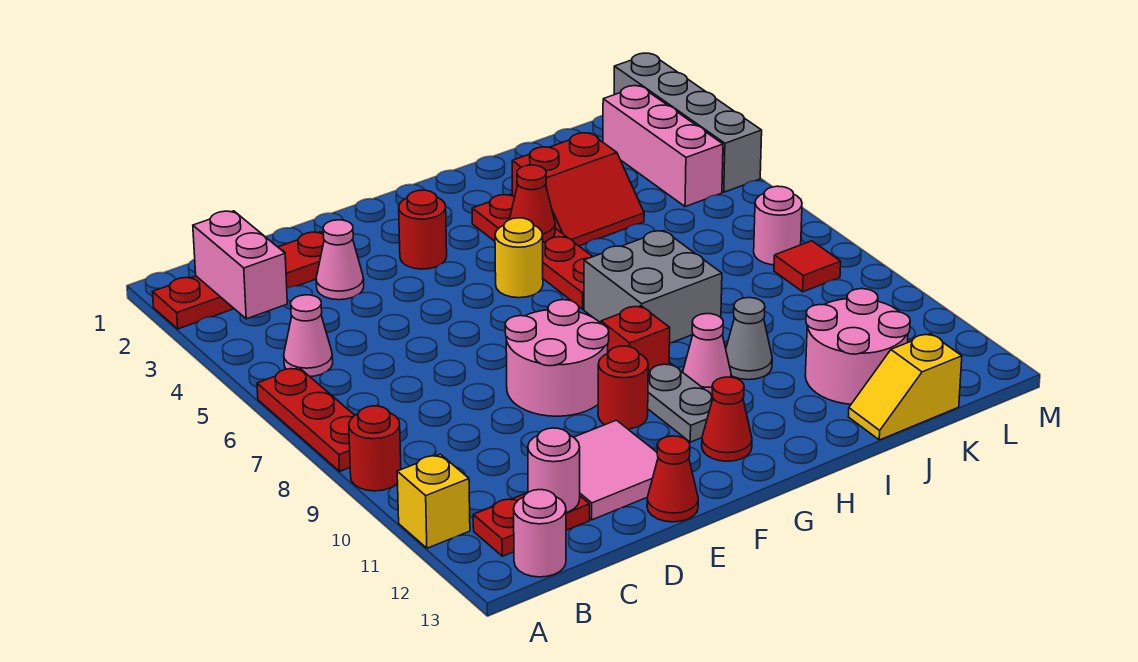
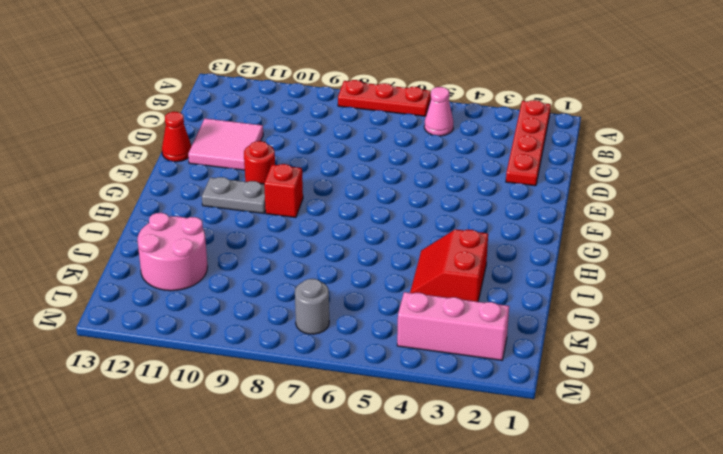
grey round brick L7 level 1 -> pink round brick L7 level 1
none -> red round brick A9 level 1
none -> yellow brick A11 level 1
none -> red plate B12:C12 level 1
none -> pink round brick B13 level 1

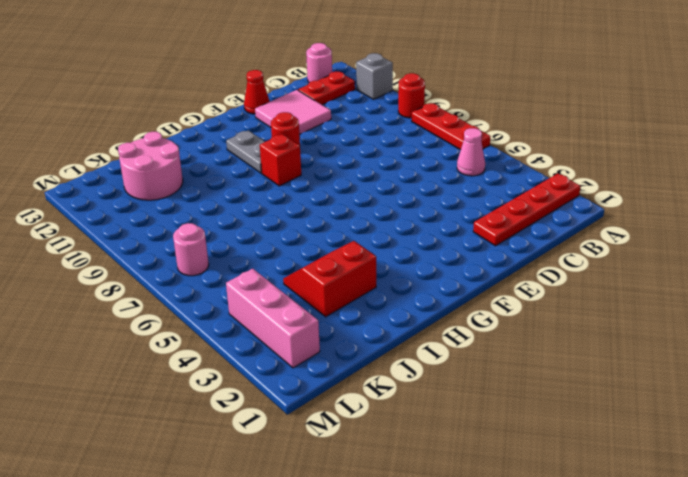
grey brick A11 level 1 -> yellow brick A11 level 1
none -> pink cone D3 level 1
none -> pink round brick E8:F9 level 1
none -> red round brick F3 level 1
none -> yellow round brick G5 level 1

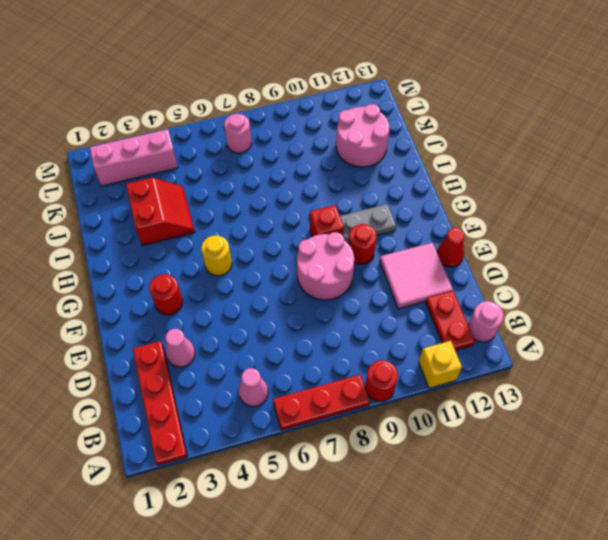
none -> red cone G12 level 1
none -> red plate H3:H6 level 1
none -> grey brick H7:I8 level 1
none -> pink cone H10 level 1

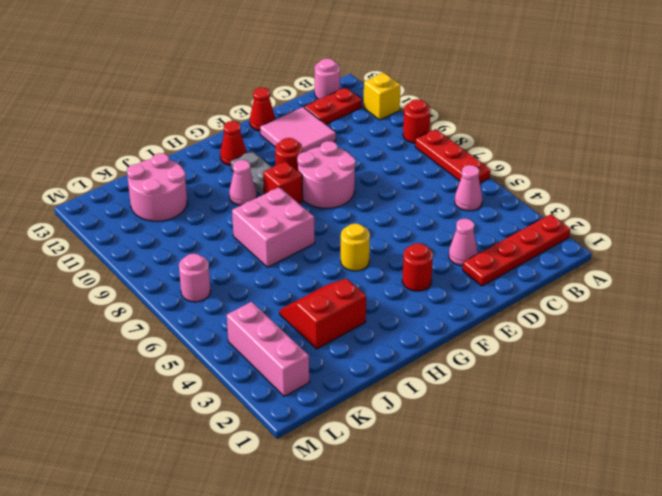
pink brick H7:I8 level 1 -> grey brick H7:I8 level 1
none -> red plate H3:H6 level 1
none -> grey cone I10 level 1
none -> yellow slope J13:K13 level 1 top K
none -> red tile L8 level 1

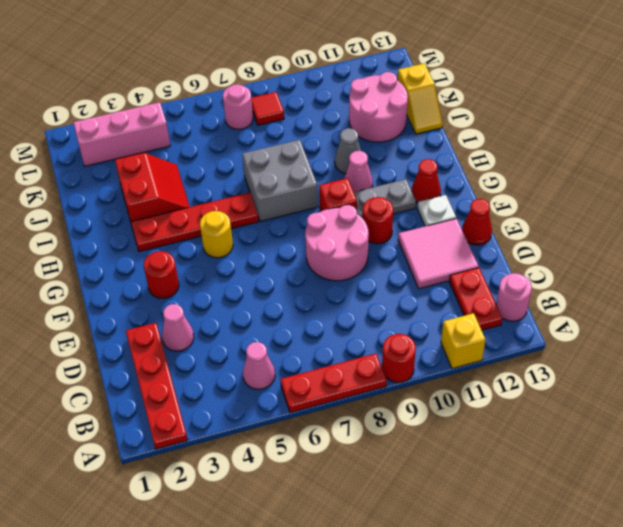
white plate F12 level 1 -> none
none -> grey brick M1:M4 level 1
none -> pink brick B2:B3 level 2
none -> pink round brick C12 level 2
none -> red cone H4 level 2

